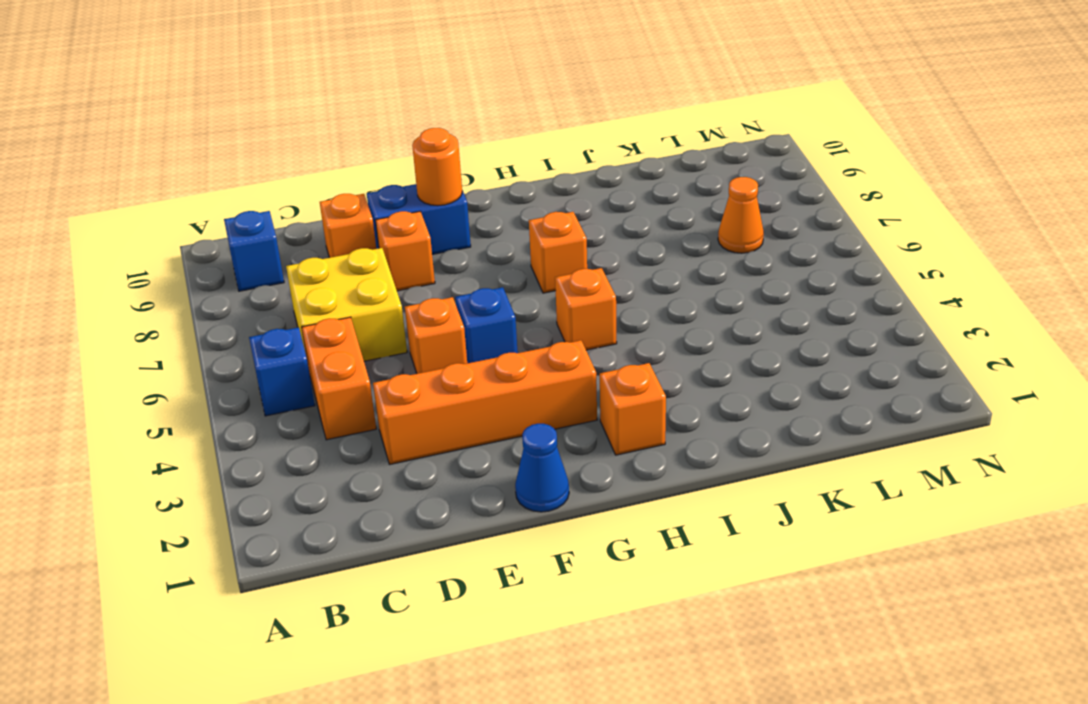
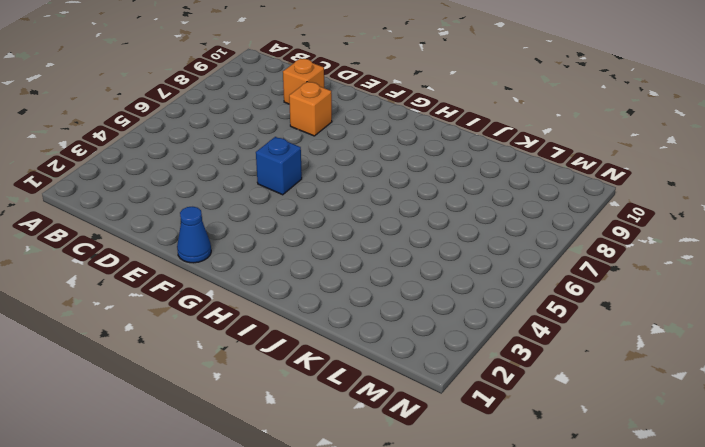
none -> blue brick B5 level 1
none -> blue brick B9 level 1
none -> orange brick C4:C5 level 1

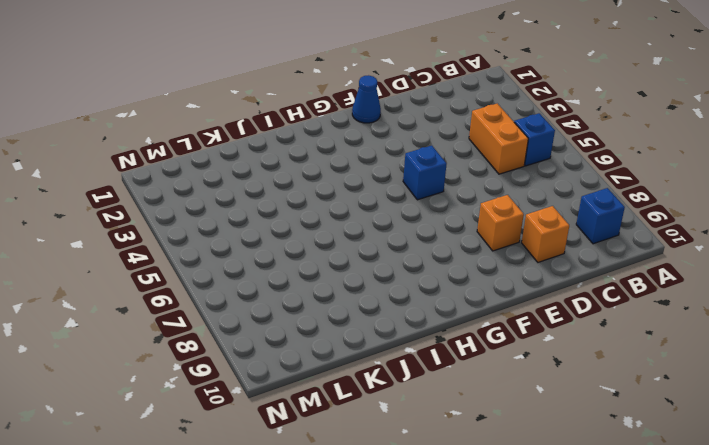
none -> yellow brick C6:D7 level 1
none -> orange brick D3:G3 level 1
none -> orange brick E5 level 1

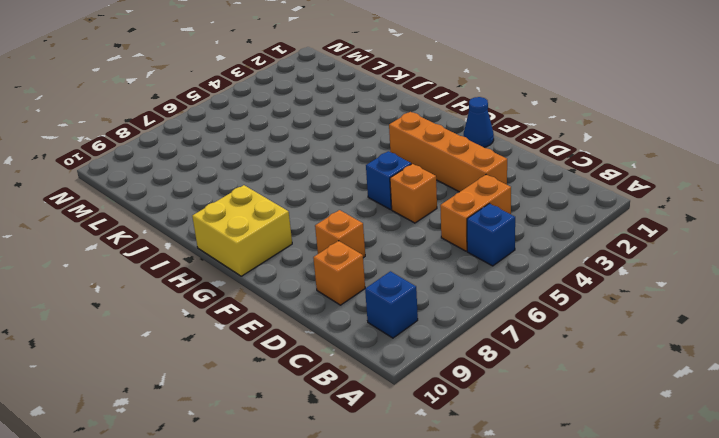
yellow brick G9:H10 level 1 -> yellow brick C6:D7 level 1
none -> blue brick E9:F9 level 1
none -> orange brick H2 level 1
none -> orange brick H5 level 1

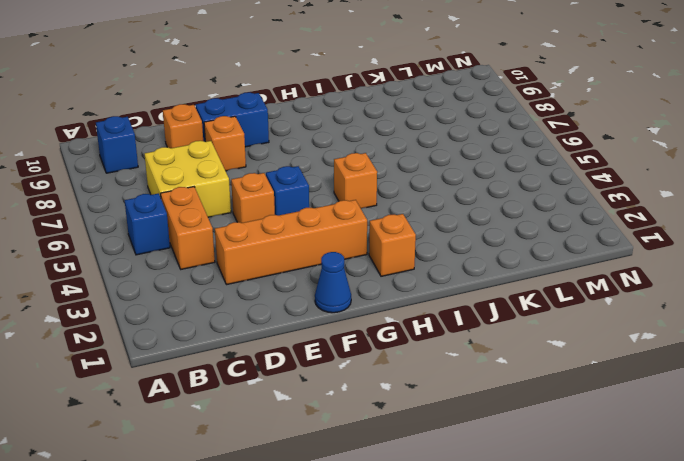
none -> orange brick H7 level 1
none -> orange cone L7 level 1
none -> orange round brick F9 level 2

